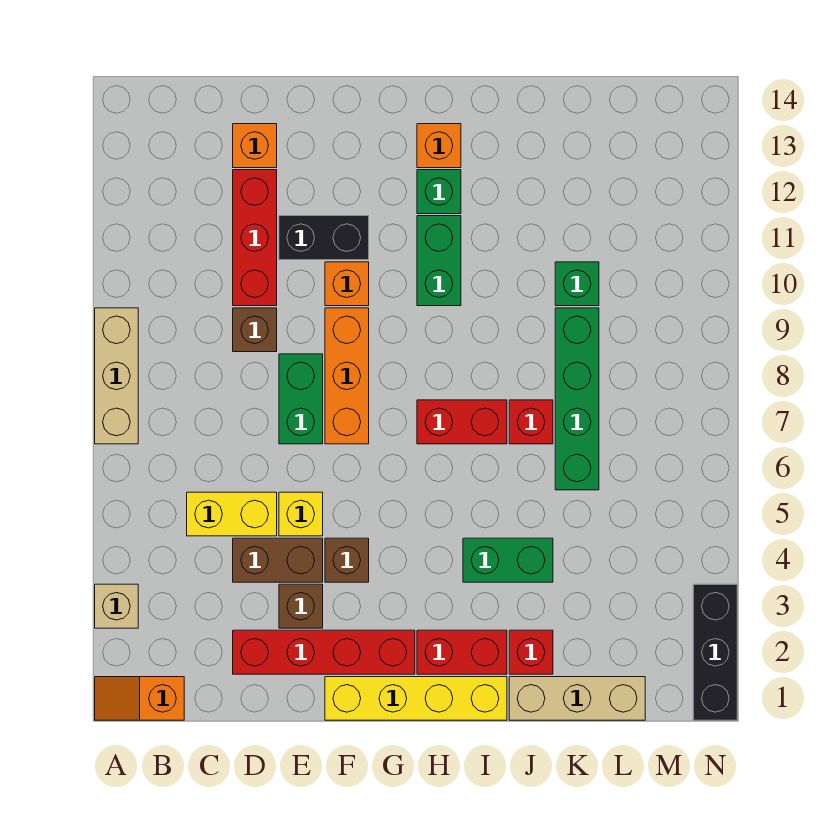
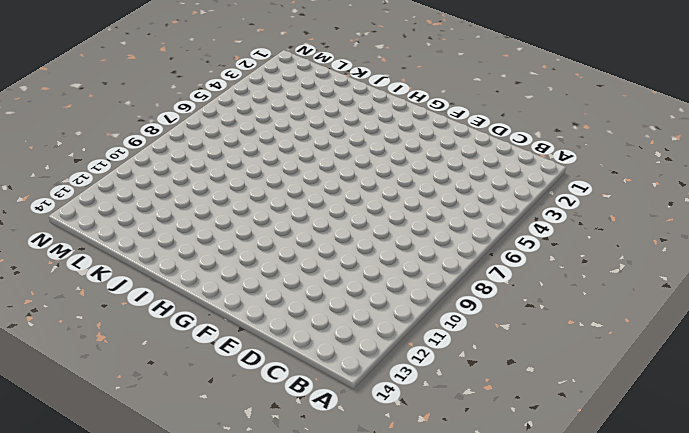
none -> orange slope A1:B1 level 1 top B
none -> tan brick A3 level 1
none -> tan brick A7:A9 level 1

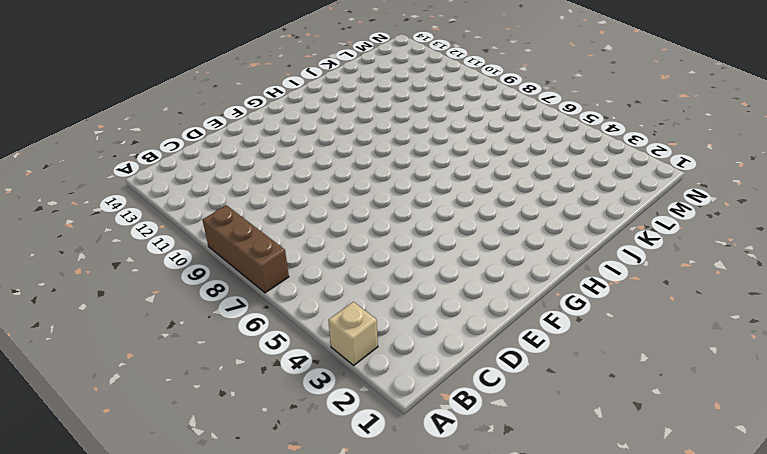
brown brick A7:A9 level 1 -> tan brick A7:A9 level 1
none -> orange slope A1:B1 level 1 top B
none -> yellow brick C5:D5 level 1
none -> red brick D2:G2 level 1

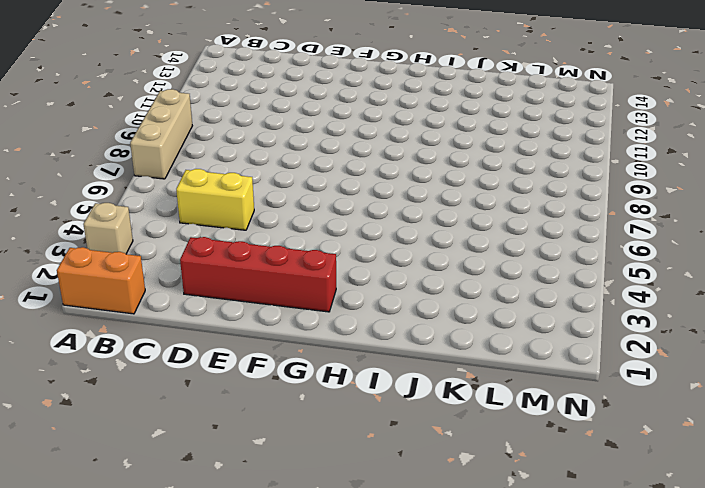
orange brick A1:B1 level 1 -> orange slope A1:B1 level 1 top B
none -> brown brick D4:E4 level 1
none -> brown brick D9 level 1
none -> red brick D10:D12 level 1

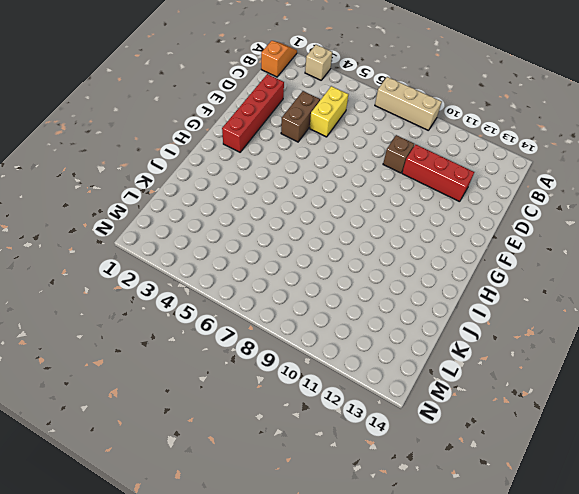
none -> orange brick D13 level 1
none -> brown brick E3 level 1
none -> yellow brick E5 level 1

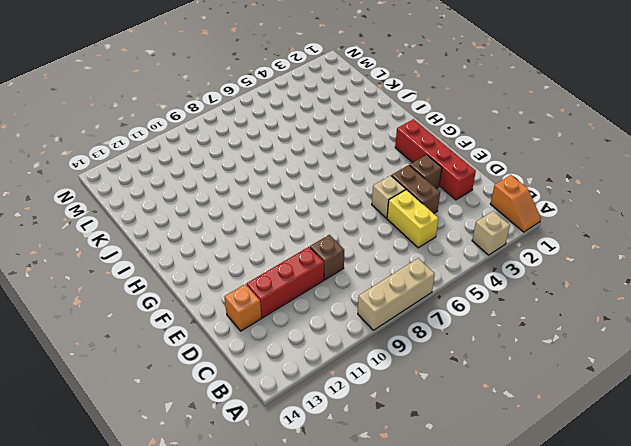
tan brick E5 level 1 -> yellow brick E5 level 1
none -> green brick E7:E8 level 1
none -> black brick E11:F11 level 1
none -> yellow brick F1:I1 level 1

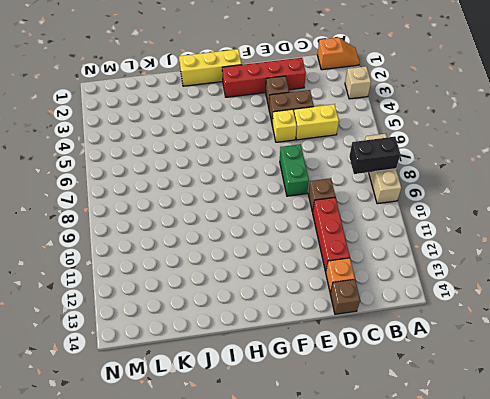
black brick A8:B8 level 2 -> black brick E11:F11 level 1
brown brick D14 level 1 -> brown brick F4 level 1
yellow brick G1:I1 level 1 -> yellow brick F1:I1 level 1
none -> orange brick F7:F9 level 1
none -> orange brick F10 level 1
none -> red brick H2:I2 level 1

